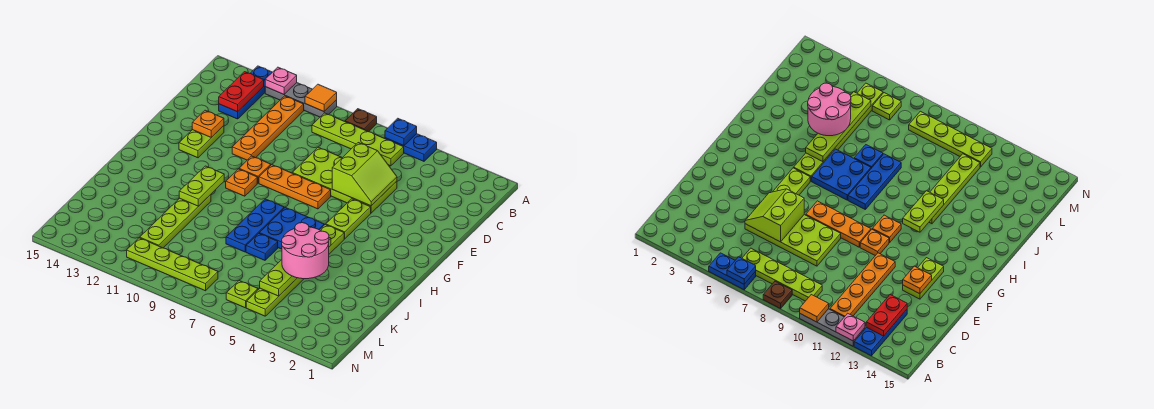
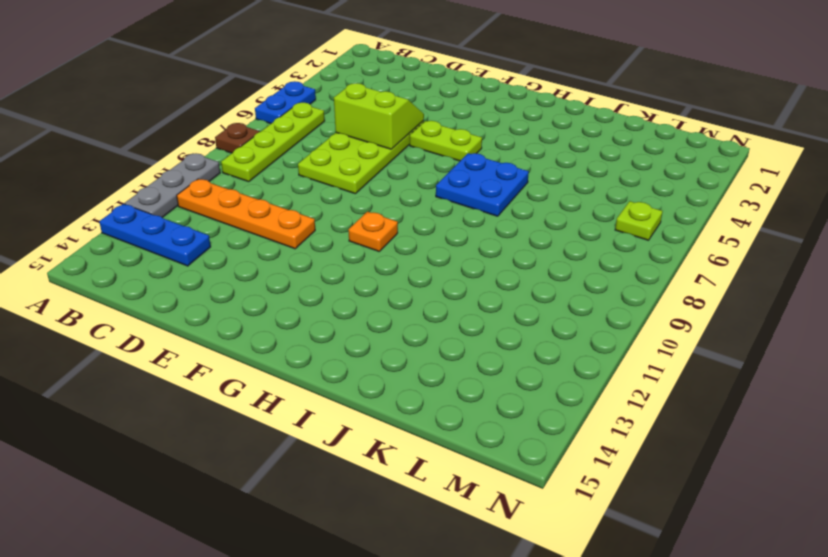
none -> lime plate E13:F13 level 1
none -> orange plate F7:F9 level 1
none -> orange plate F10 level 1

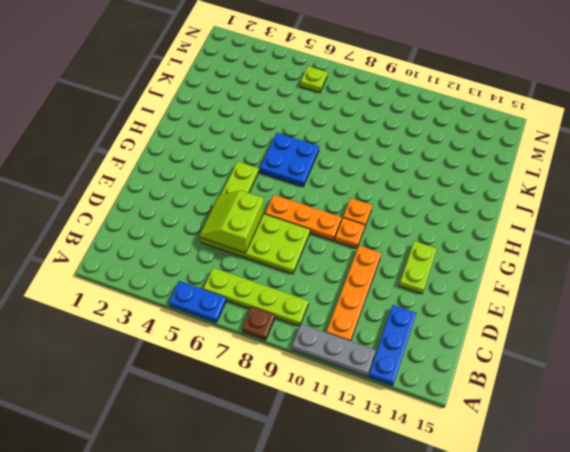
none -> lime plate H5:M5 level 1
none -> blue plate H8:J8 level 1
none -> lime plate I11:L11 level 1

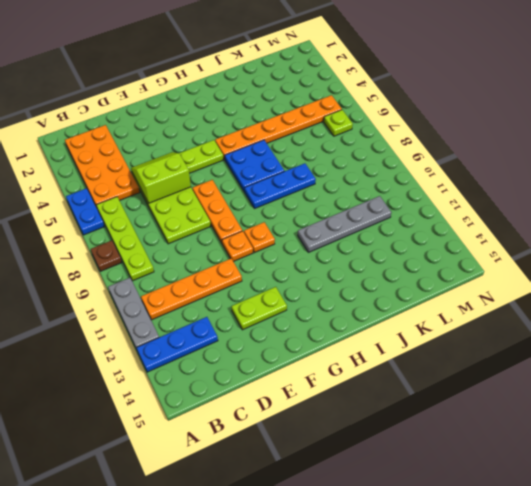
orange plate B2:C5 level 1 -> none
orange plate H5:M5 level 1 -> lime plate H5:M5 level 1
grey plate I11:L11 level 1 -> lime plate I11:L11 level 1
none -> blue plate J7 level 1
none -> lime plate M8:M11 level 1
none -> blue plate A6 level 2

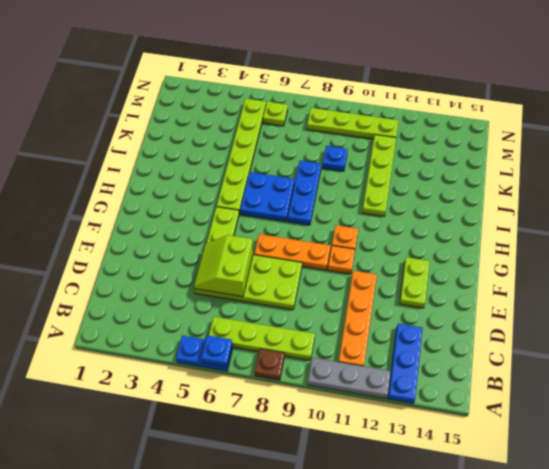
blue plate K9 level 1 -> blue plate J7 level 1
none -> orange tile A10 level 2
none -> pink plate A12 level 2
none -> red plate B13:C13 level 2

